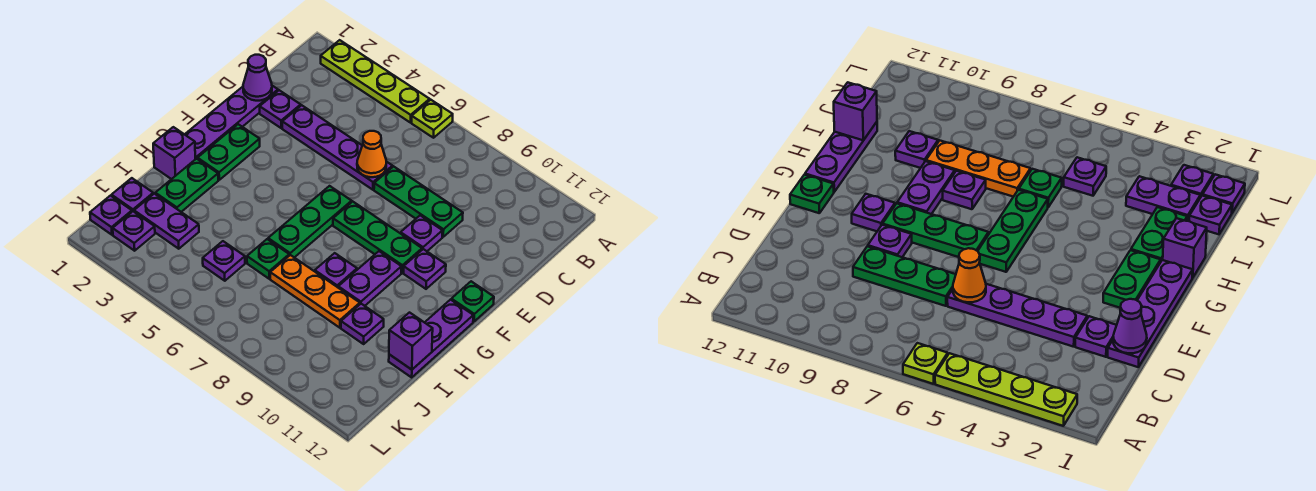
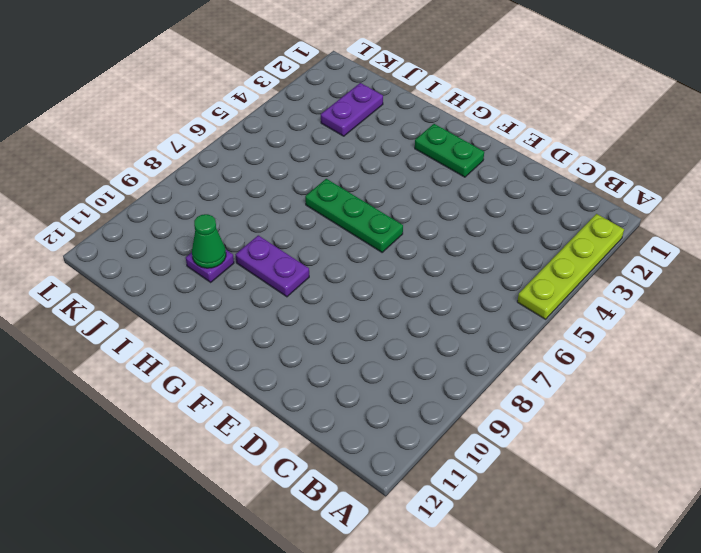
green cone I10 level 2 -> none
none -> lime plate A6 level 1
none -> purple plate D1:G1 level 1
none -> purple plate D2 level 1

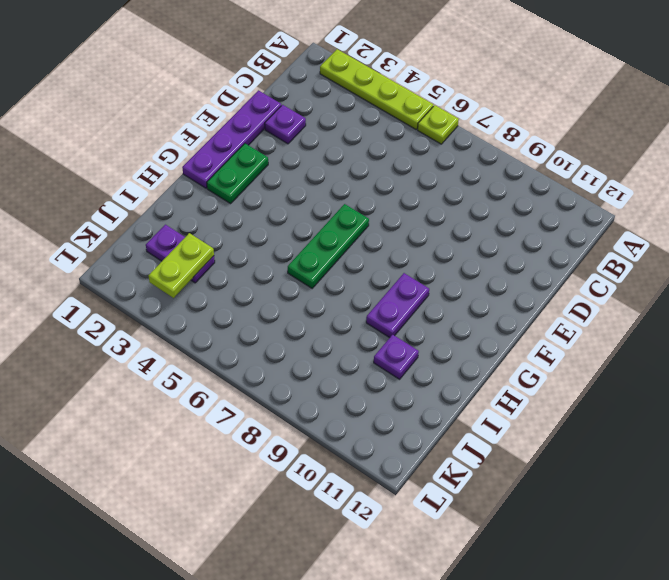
lime plate J3:K3 level 2 -> none
none -> purple plate D3:D6 level 1
none -> green plate D7:D9 level 1
none -> purple plate E9 level 1

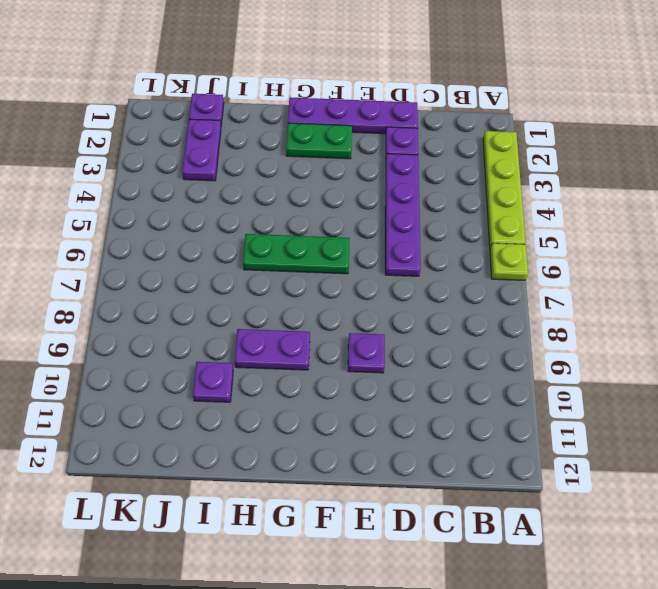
none -> green plate D7:D9 level 1
none -> green plate F7:F9 level 1
none -> purple plate F10 level 1

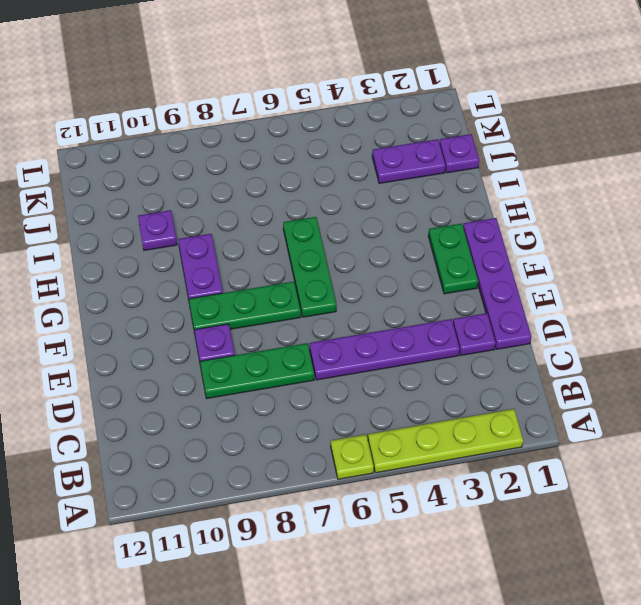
none -> purple plate F10 level 1
none -> green plate F12 level 1
none -> purple plate G12:I12 level 1

